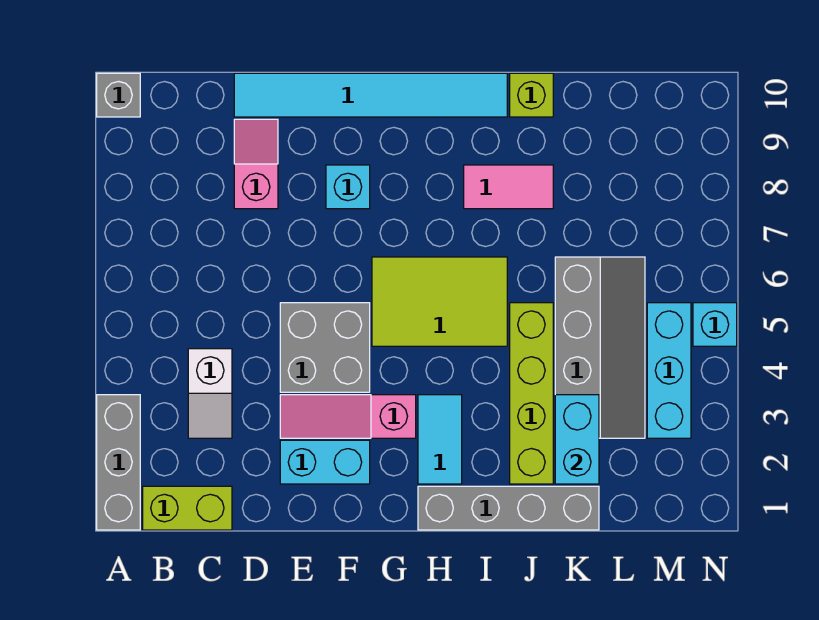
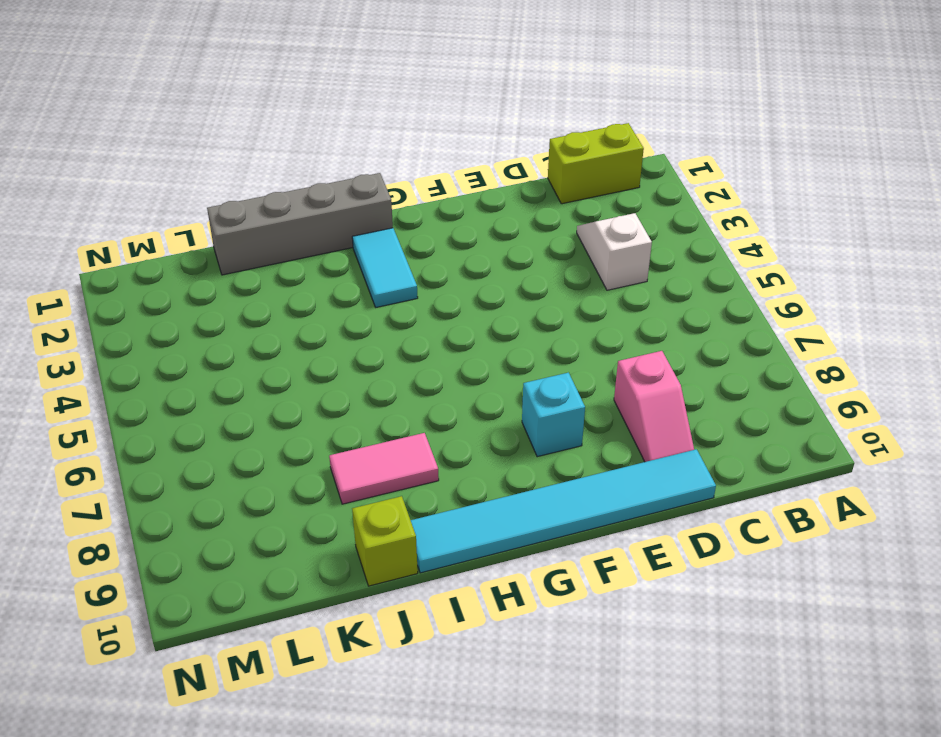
none -> grey brick A1:A3 level 1
none -> grey brick A10 level 1
none -> cyan brick E2:F2 level 1

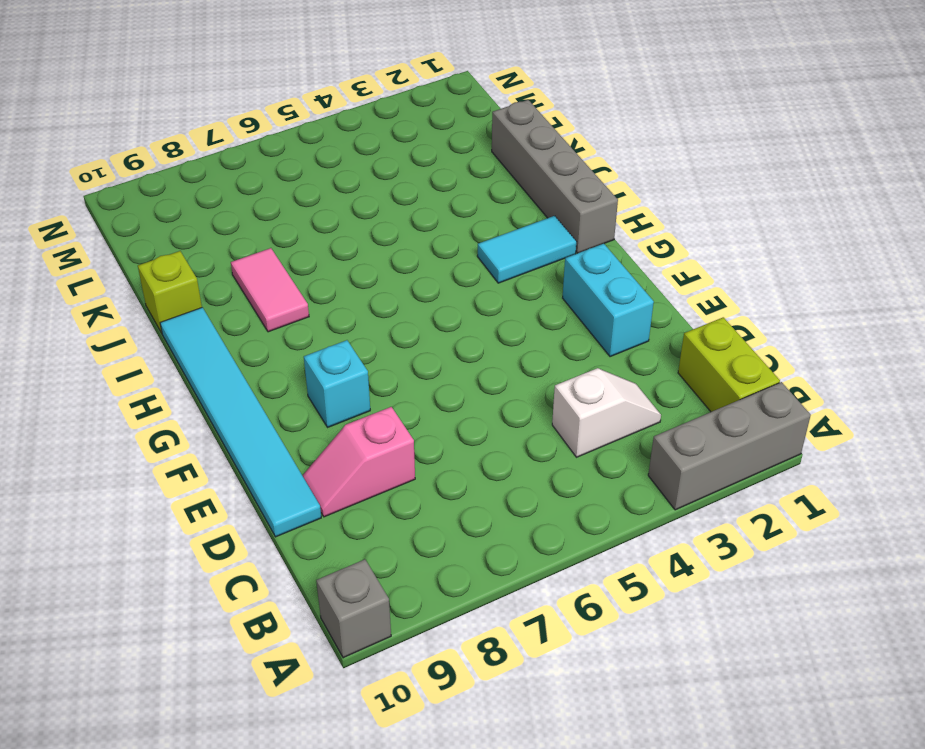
none -> pink slope E3:G3 level 1 top G
none -> grey brick E4:F5 level 1
none -> lime tile G5:I6 level 1

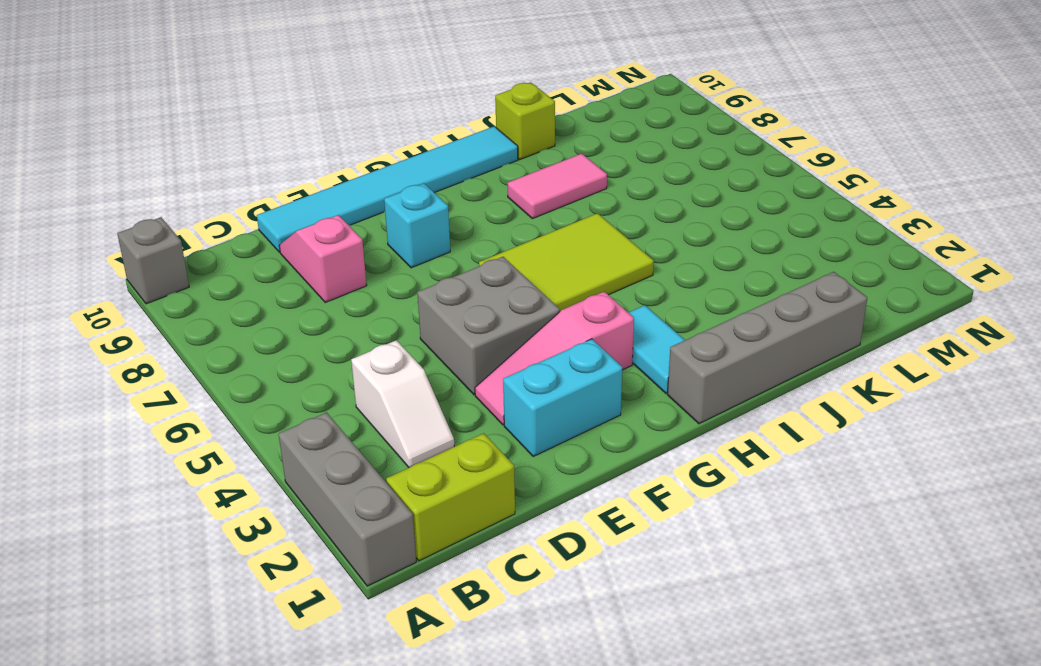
none -> lime brick J2:J5 level 1
none -> grey slope K3:L6 level 1 top K
none -> cyan brick M3:M5 level 1

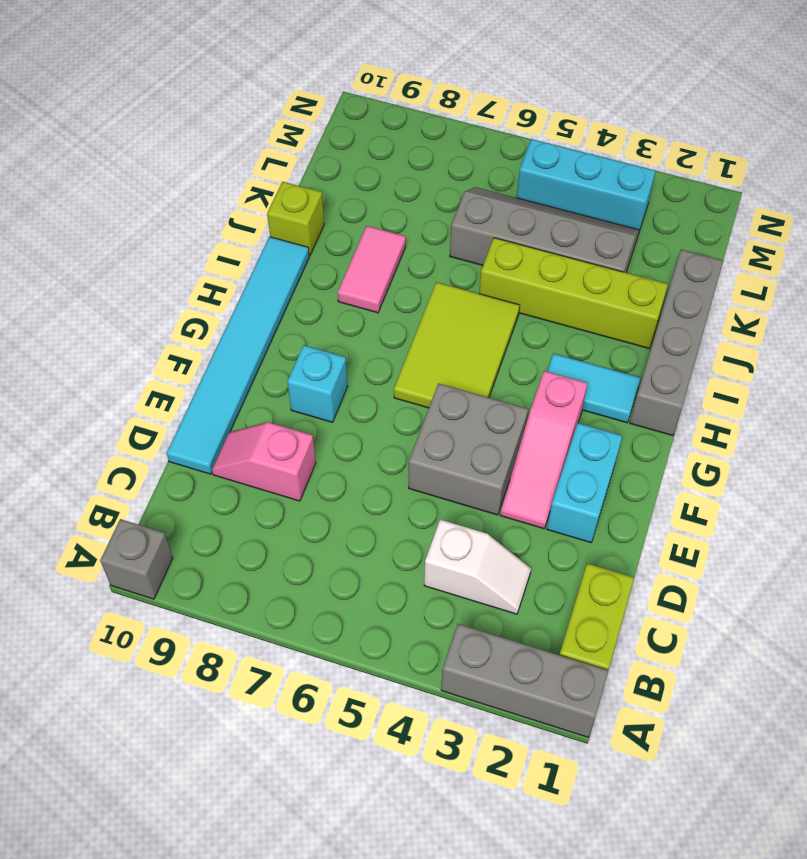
none -> cyan brick N5 level 1
none -> cyan brick K2:K3 level 2

